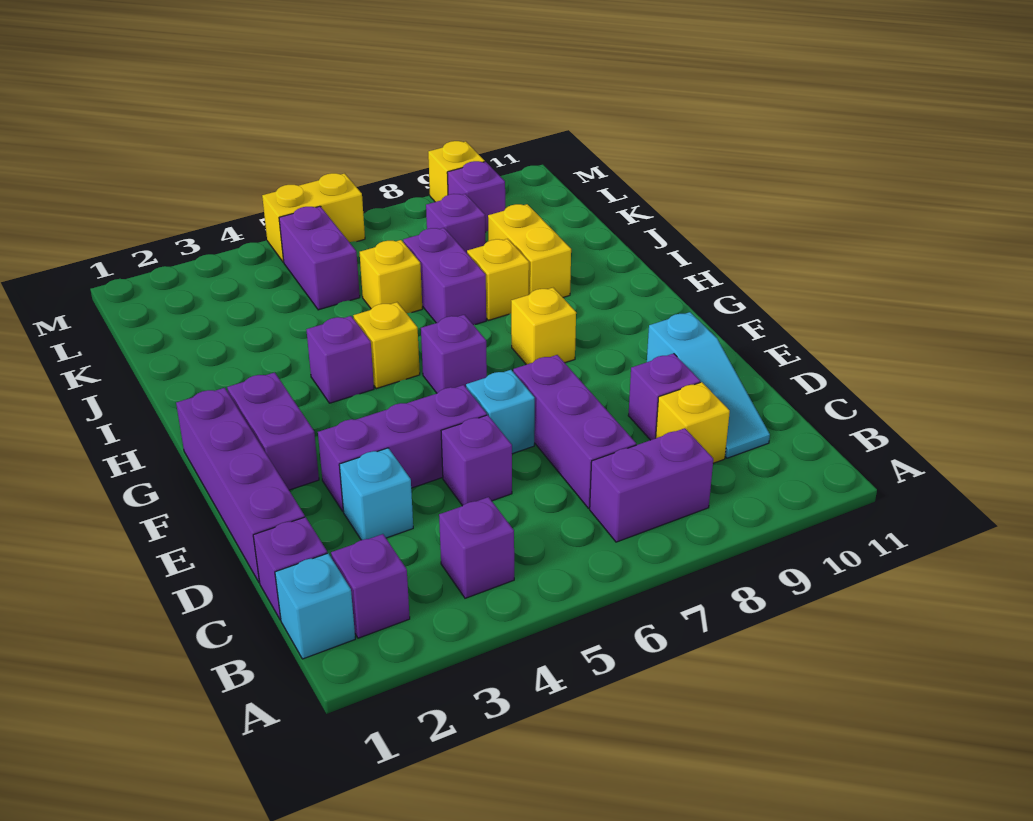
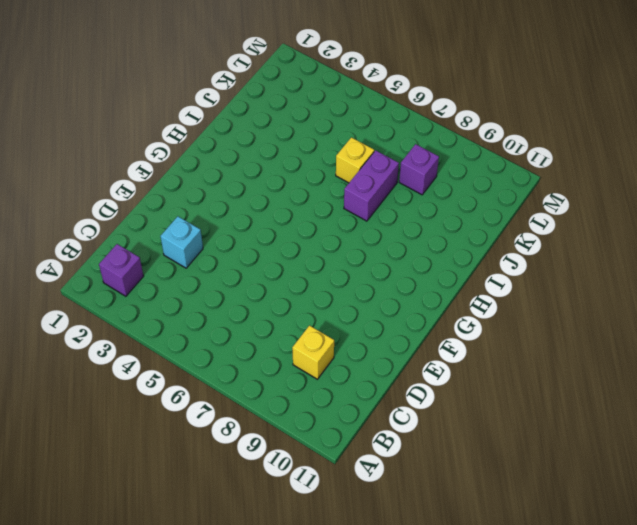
none -> cyan brick B1 level 1
none -> purple brick B4 level 1
none -> purple brick B7:B8 level 1

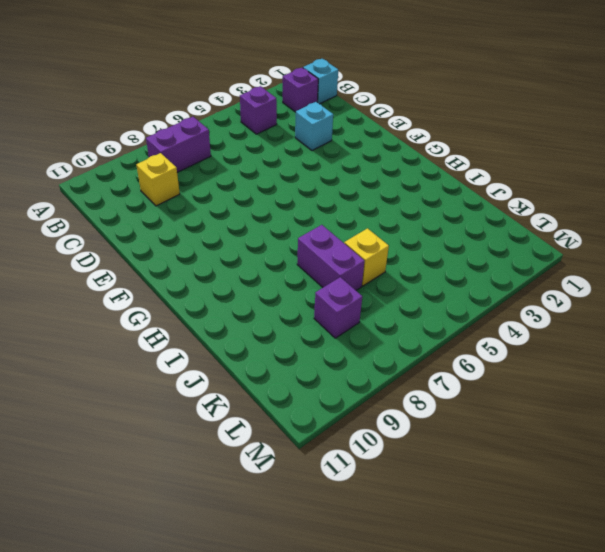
none -> purple brick C1 level 1
none -> purple brick C7:E7 level 1
none -> cyan slope C10:E10 level 1 top E

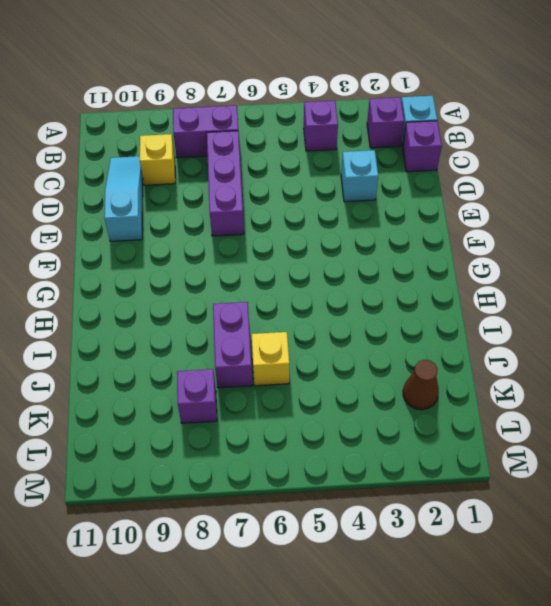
brown cone K2 level 1 -> none
none -> purple brick D1:G1 level 1
none -> purple brick D5 level 1
none -> purple brick D9 level 1

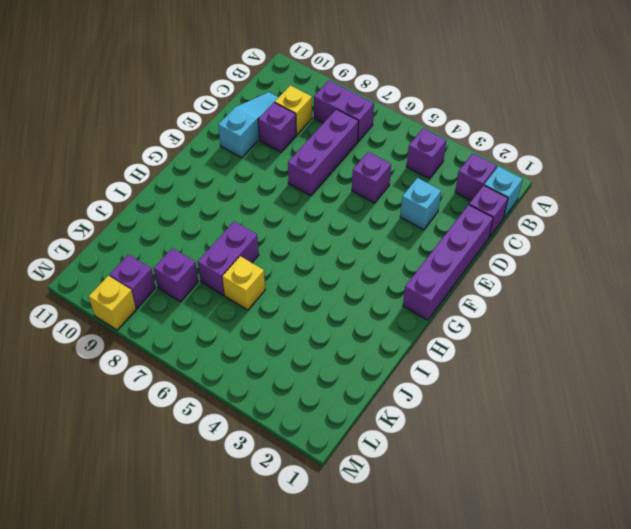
none -> purple brick E3:E5 level 1
none -> cyan brick E6 level 1
none -> purple brick F2:G2 level 1

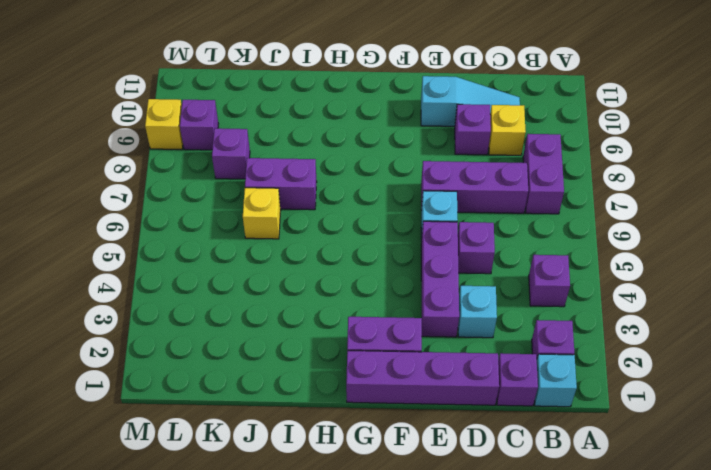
none -> purple brick G6 level 1
none -> yellow brick G8 level 1
none -> purple brick H4 level 1

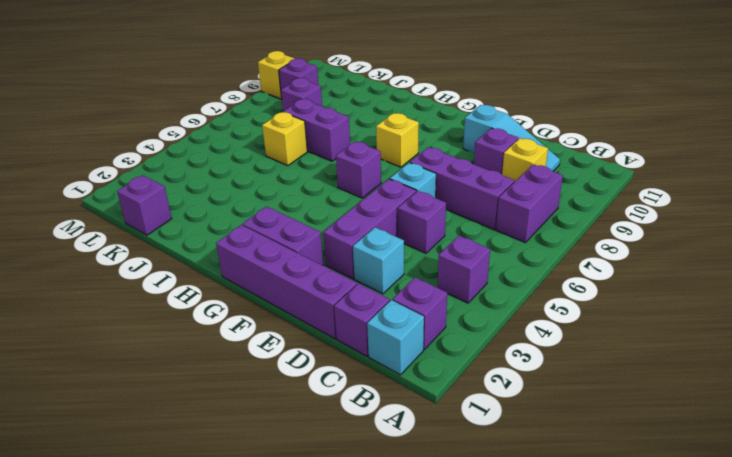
purple brick K1 level 1 -> purple brick H4 level 1
none -> yellow brick H5 level 1
none -> yellow brick I8 level 1
none -> yellow brick I9:J9 level 1

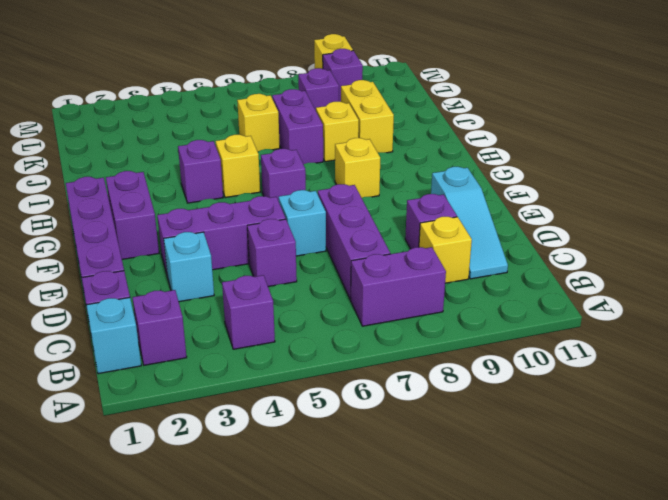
none -> purple brick K5:L5 level 1
none -> yellow brick M5:M6 level 1

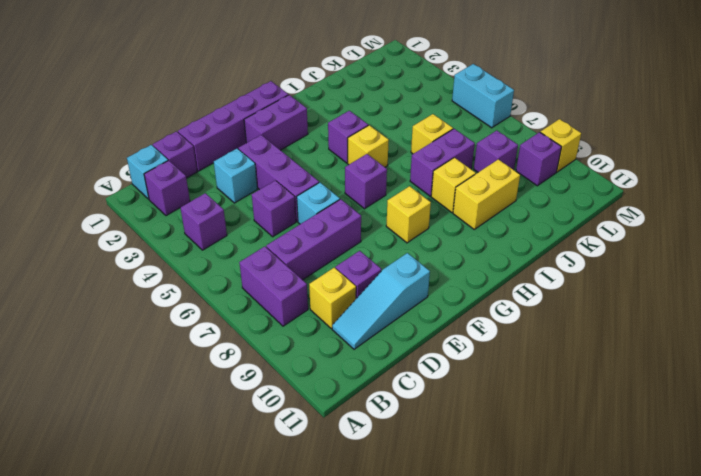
cyan brick M5:M6 level 1 -> yellow brick M5:M6 level 1
none -> purple brick K5:L5 level 1

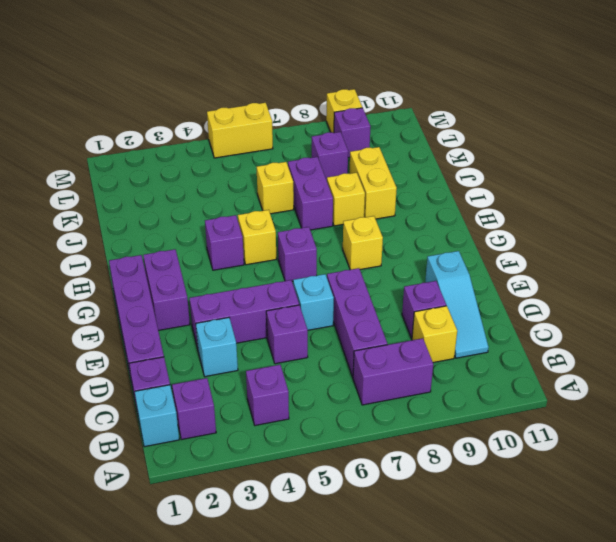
none -> purple brick K5:L5 level 1

